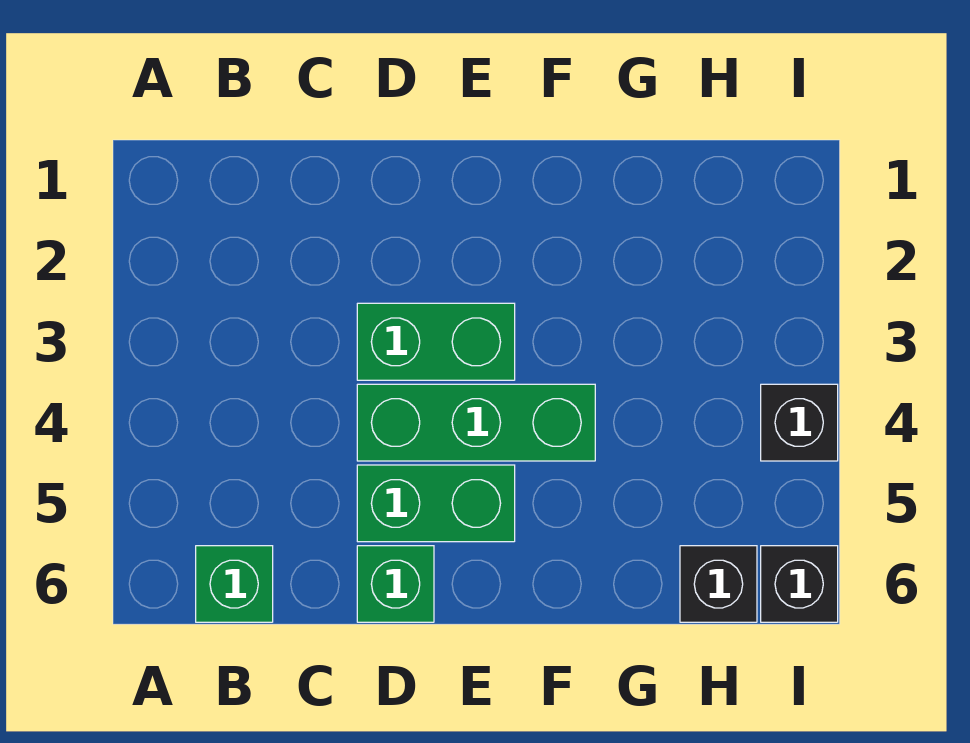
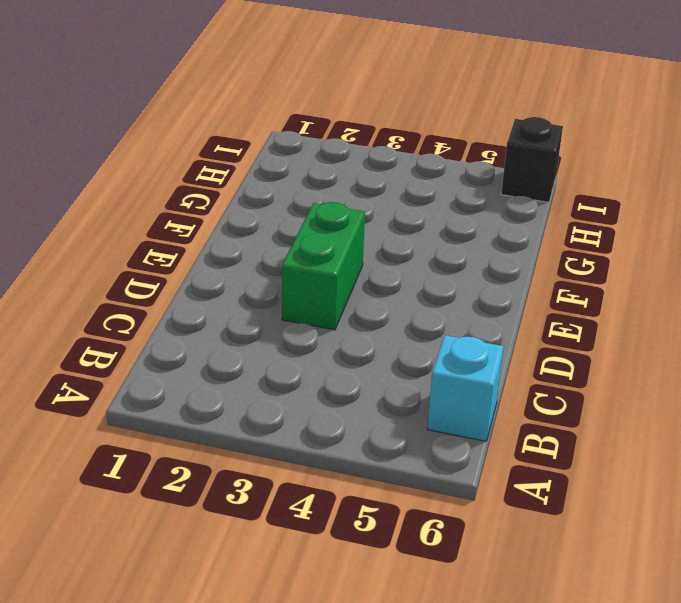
cyan brick B6 level 1 -> green brick B6 level 1
none -> green brick D4:F4 level 1
none -> green brick D5:E5 level 1

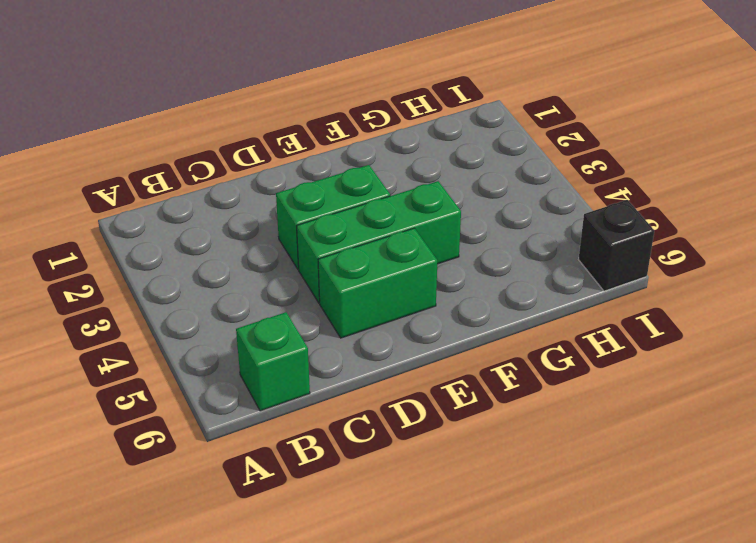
none -> green brick D6 level 1
none -> black brick H6 level 1

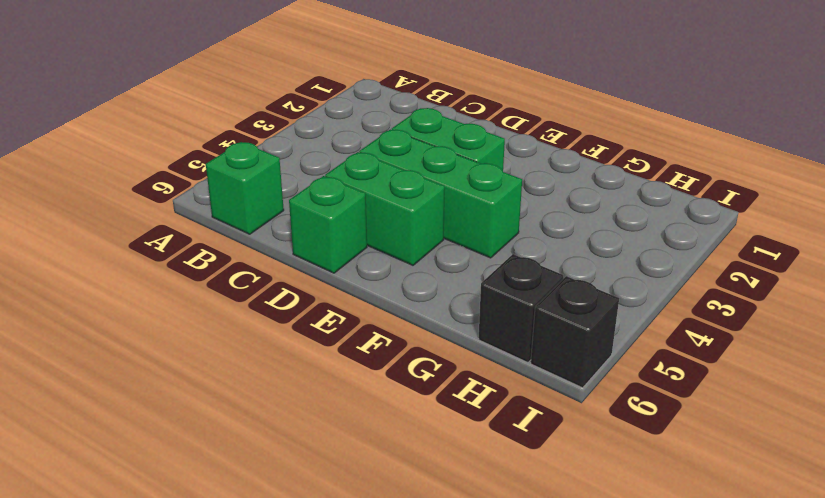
none -> black brick I4 level 1

